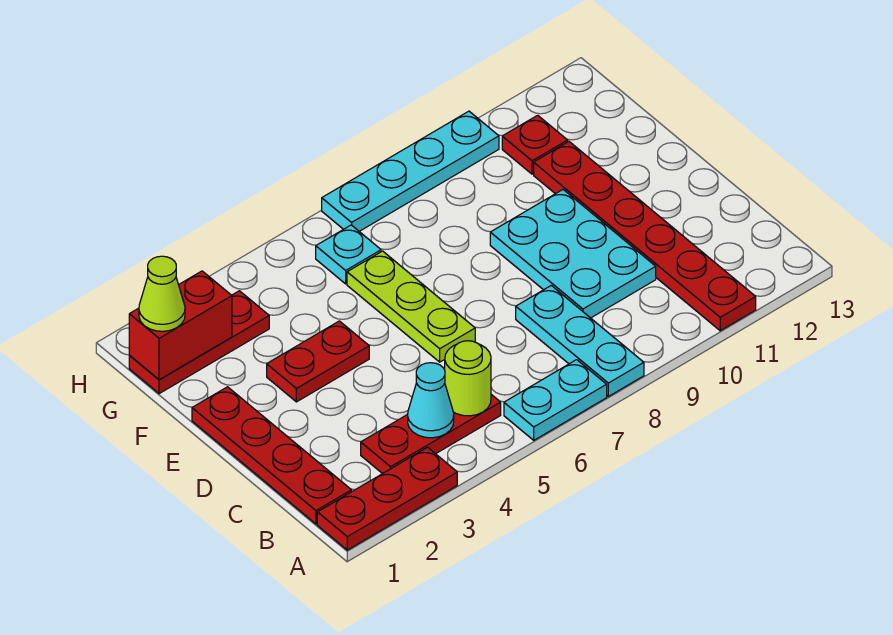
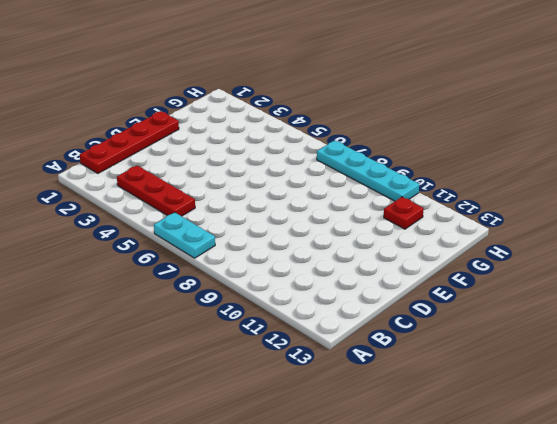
none -> red plate A1:A3 level 1
none -> cyan plate A8:C8 level 1
none -> red plate A11:F11 level 1

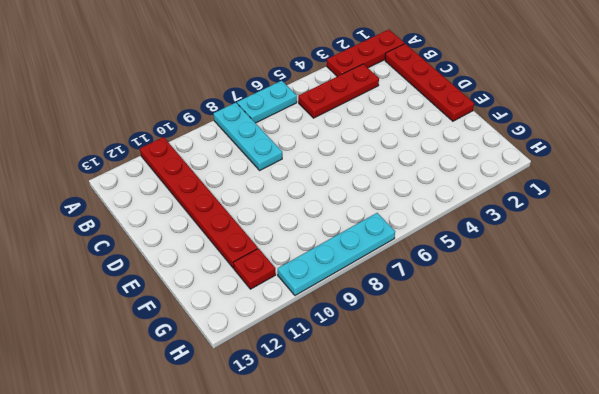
none -> cyan plate C9:E10 level 1
none -> lime plate D6:F6 level 1
none -> red plate E3:E4 level 1

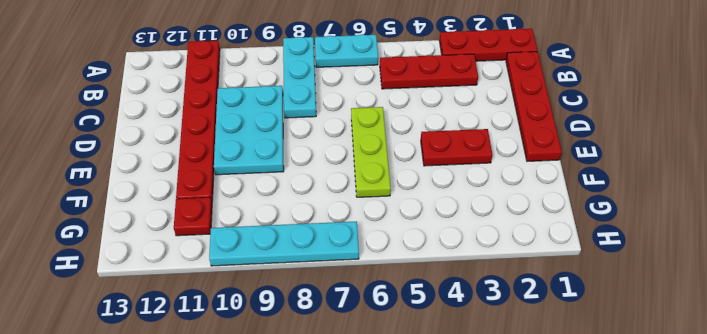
none -> red plate G1:G3 level 1
none -> cyan plate G6 level 1
none -> cyan cone B4 level 2

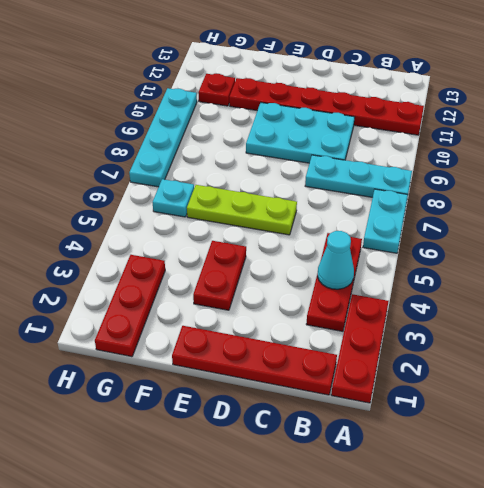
none -> lime round brick B5 level 2
none -> red brick G1:G2 level 2
none -> lime cone G1 level 3

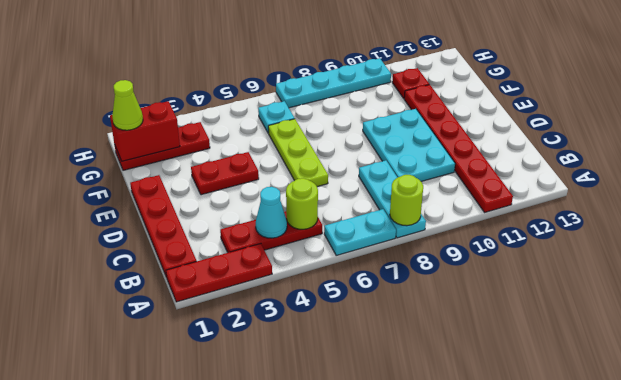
lime round brick A8 level 2 -> none

